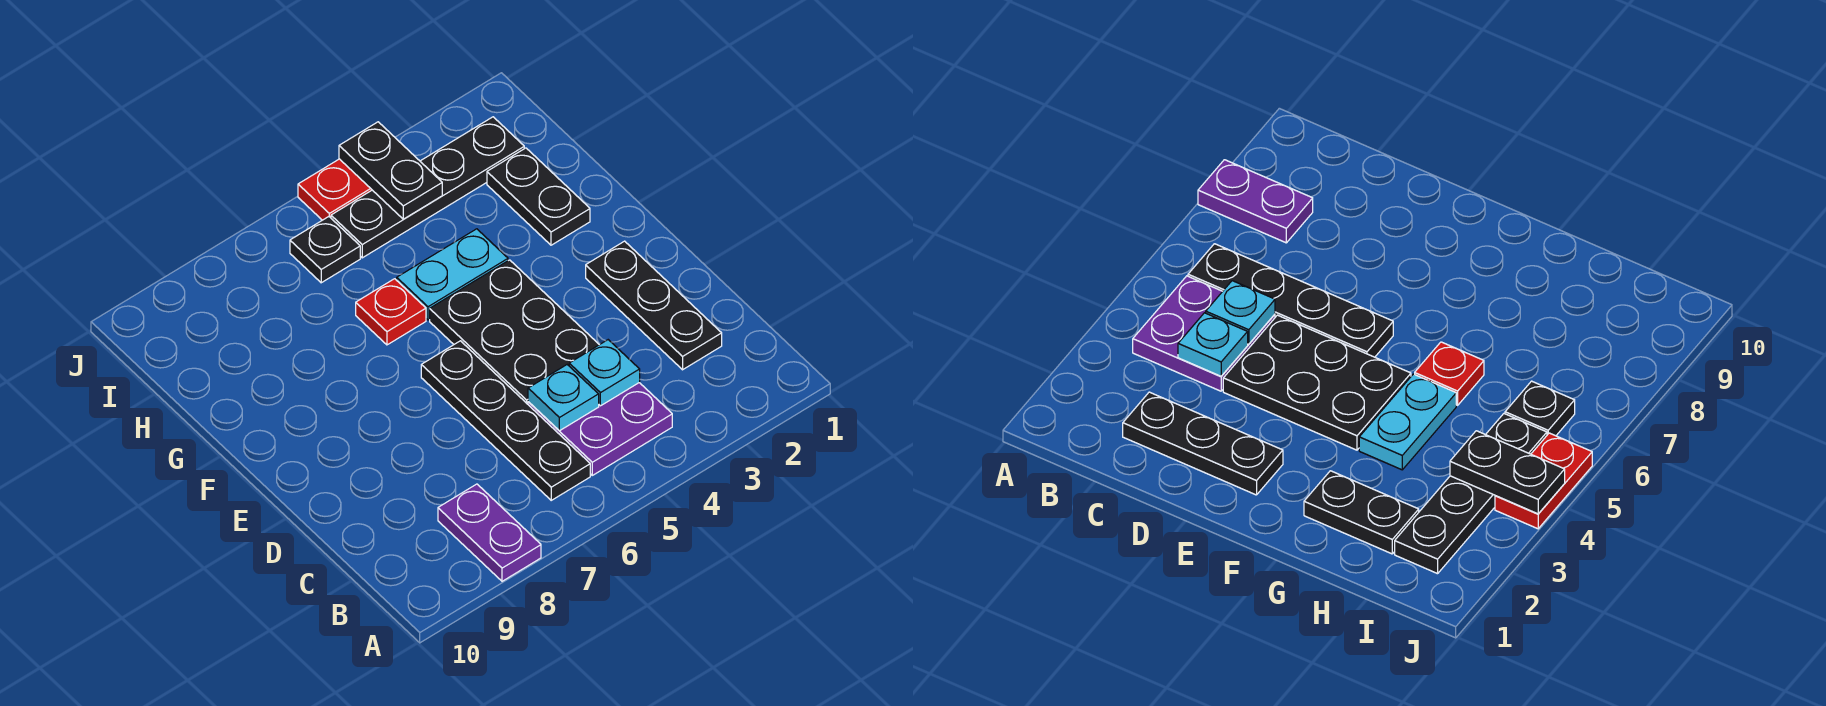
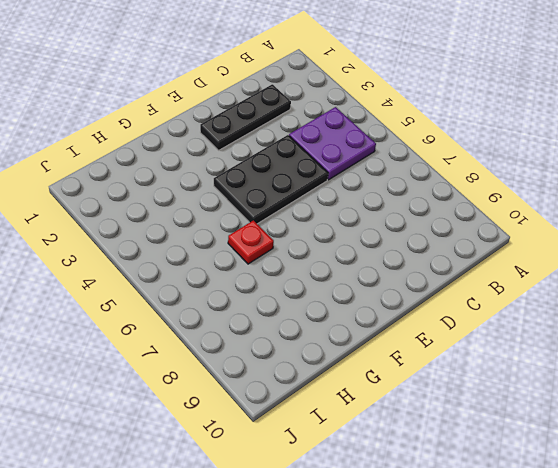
none -> purple plate A8:B8 level 1
none -> black plate B6:E6 level 1
none -> black plate G2:H2 level 1

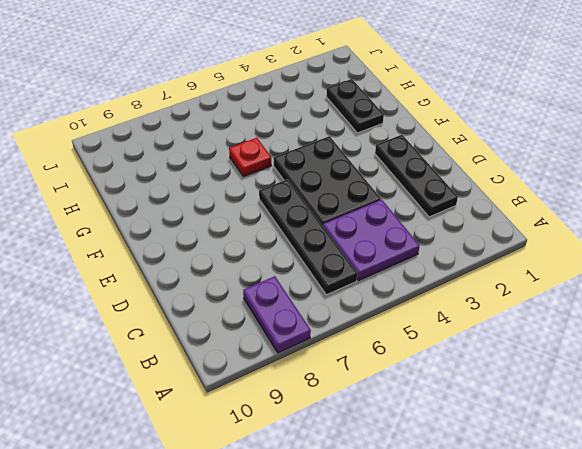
none -> cyan plate G4:G5 level 1
none -> black plate I2:I5 level 1
none -> black plate I6 level 1

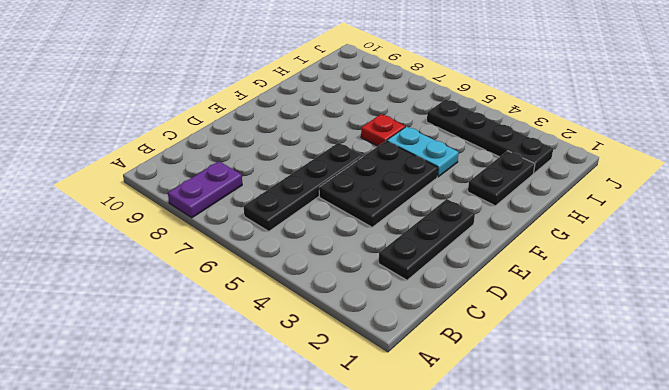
none -> purple plate B4:C5 level 1
none -> black plate I6 level 1
none -> red plate J4:J5 level 1

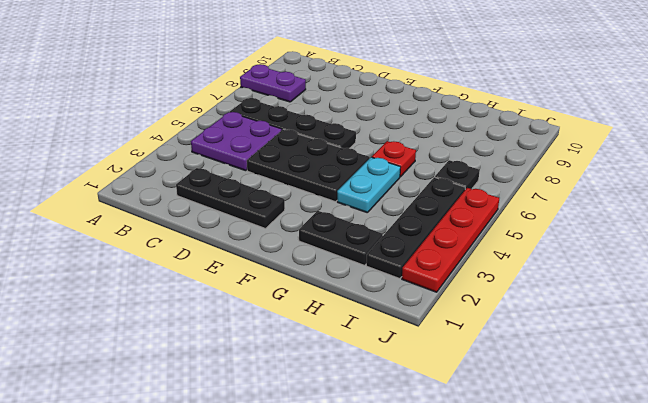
red plate J2:J5 level 1 -> red plate J4:J5 level 1
none -> cyan plate C4 level 2
none -> cyan plate C5 level 2
none -> black plate I4:J4 level 2

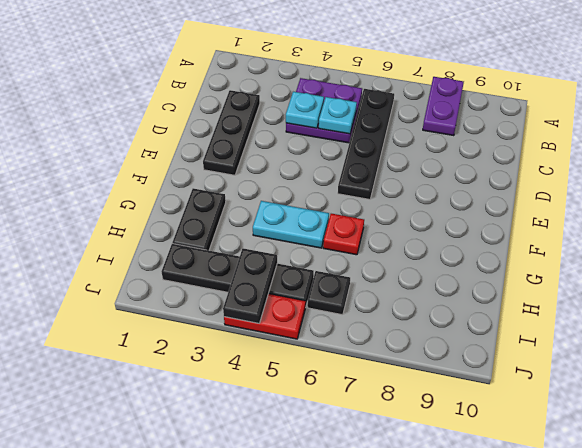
none -> black plate D4:F5 level 1

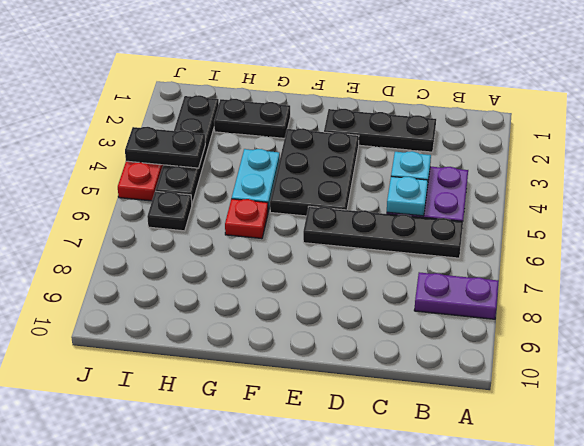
black plate E3:F5 level 1 -> black plate D4:F5 level 1

